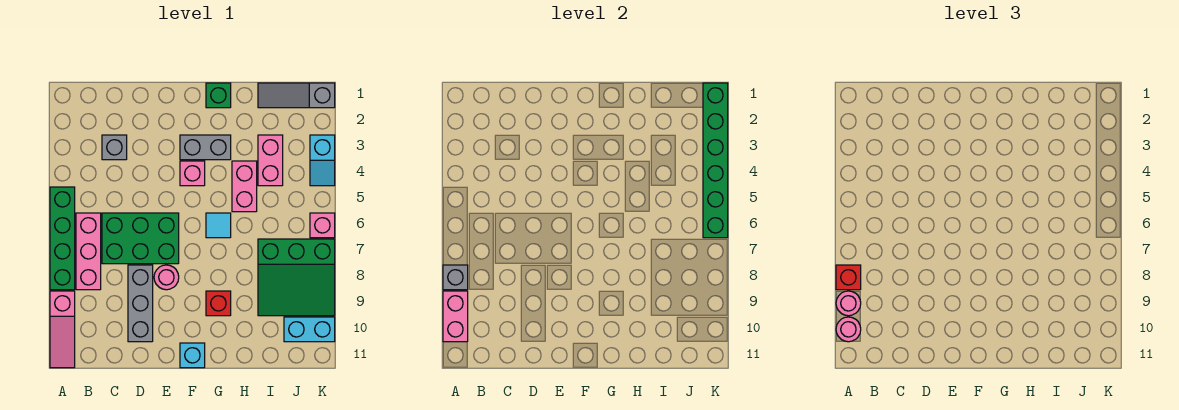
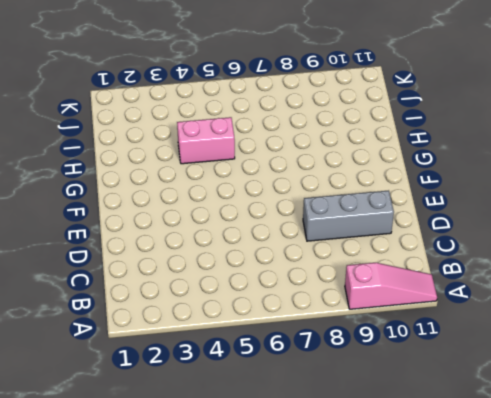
none -> green brick A5:A8 level 1
none -> pink brick B6:B8 level 1
none -> grey brick C3 level 1

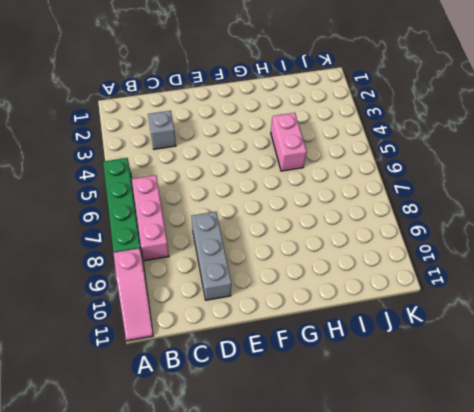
none -> green brick C6:E7 level 1
none -> pink round brick E8 level 1
none -> grey brick F3:G3 level 1

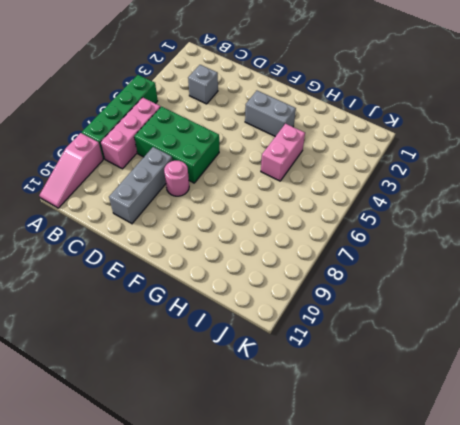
none -> pink brick F4 level 1
none -> cyan brick F11 level 1
none -> green brick G1 level 1

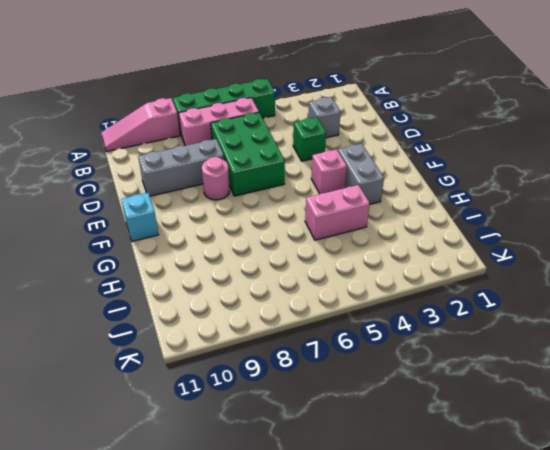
green brick D4 level 1 -> green brick G1 level 1
none -> cyan tile G6 level 1
none -> red brick G9 level 1
none -> grey slope I1:K1 level 1 top K

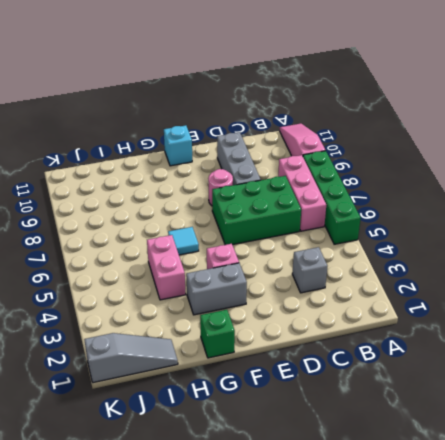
none -> red brick G9 level 1
none -> pink brick I3:I4 level 1
none -> green slope I7:K9 level 1 top 7

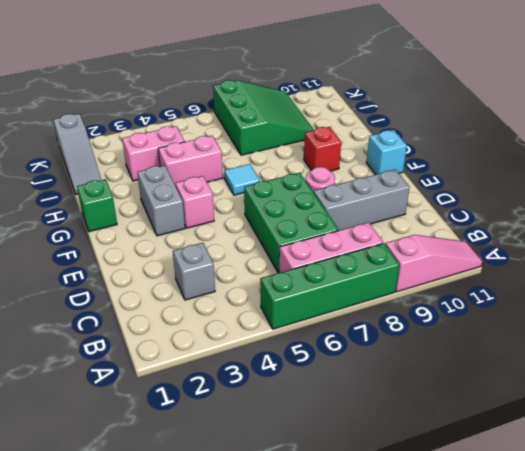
none -> cyan brick J10:K10 level 1
none -> cyan slope K3:K4 level 1 top 3
none -> pink brick K6 level 1

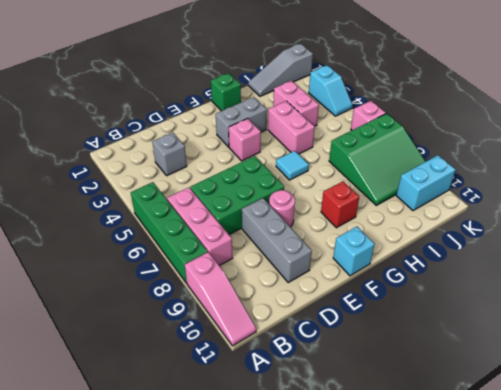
none -> grey brick A8 level 2
none -> pink brick A9:A10 level 2
none -> green brick K1:K6 level 2

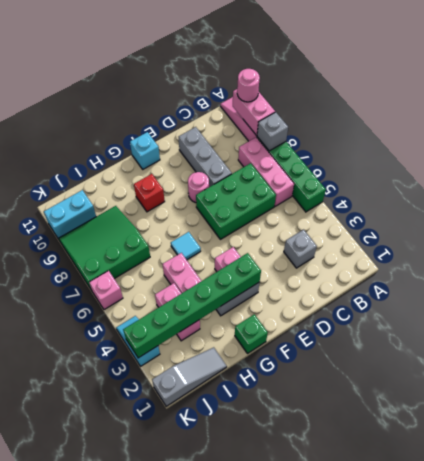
green brick F3:K3 level 2 -> green brick K1:K6 level 2
none -> red brick A8 level 3
none -> pink round brick A9 level 3

